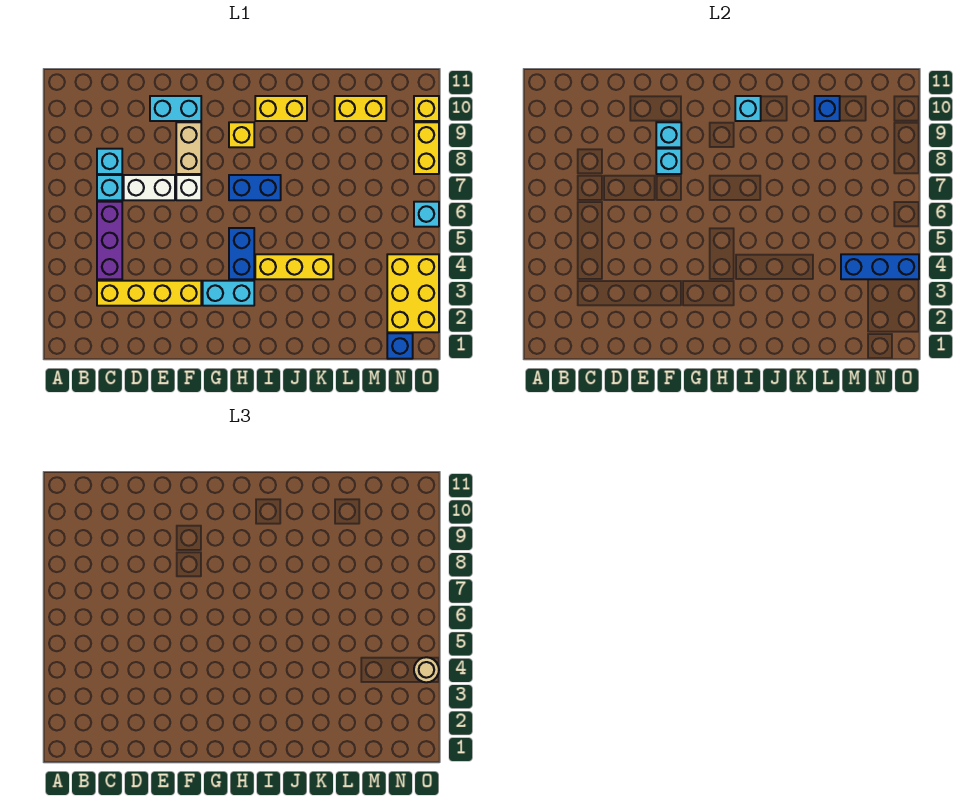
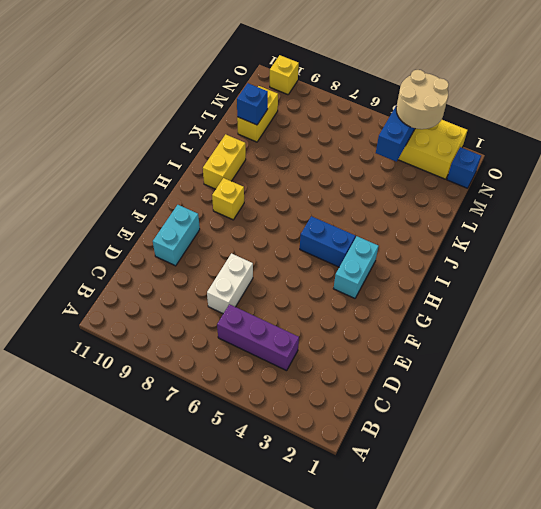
tan round brick N3:O4 level 3 -> tan round brick O4 level 3
none -> yellow brick C3:F3 level 1
none -> cyan brick C7 level 1
none -> cyan brick C8 level 1

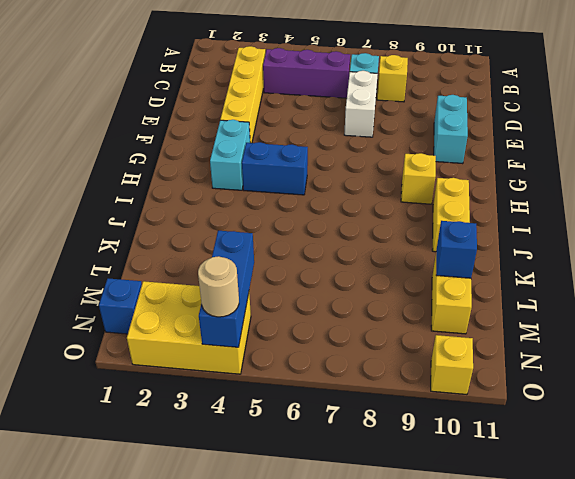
yellow brick C8 level 1 -> cyan brick C8 level 1
none -> white brick F7 level 1
none -> tan brick F8:F9 level 1
none -> blue brick H7:I7 level 1

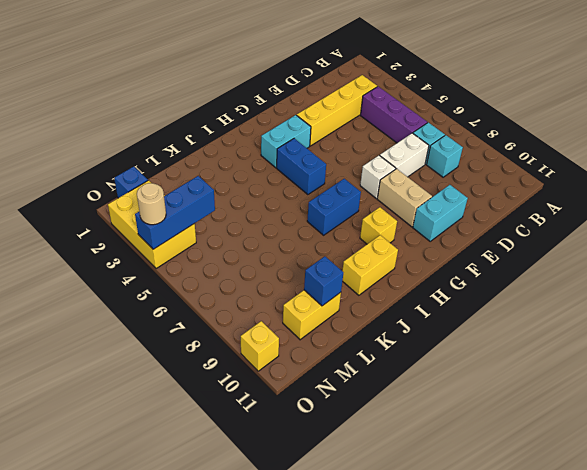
none -> yellow brick I4:K4 level 1
none -> cyan brick O6 level 1
none -> yellow brick O8:O9 level 1

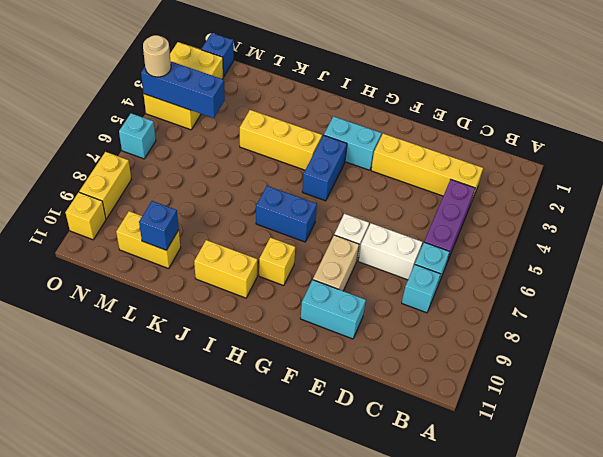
none -> cyan brick F8 level 2
none -> cyan brick F9 level 2
none -> cyan brick I10 level 2

